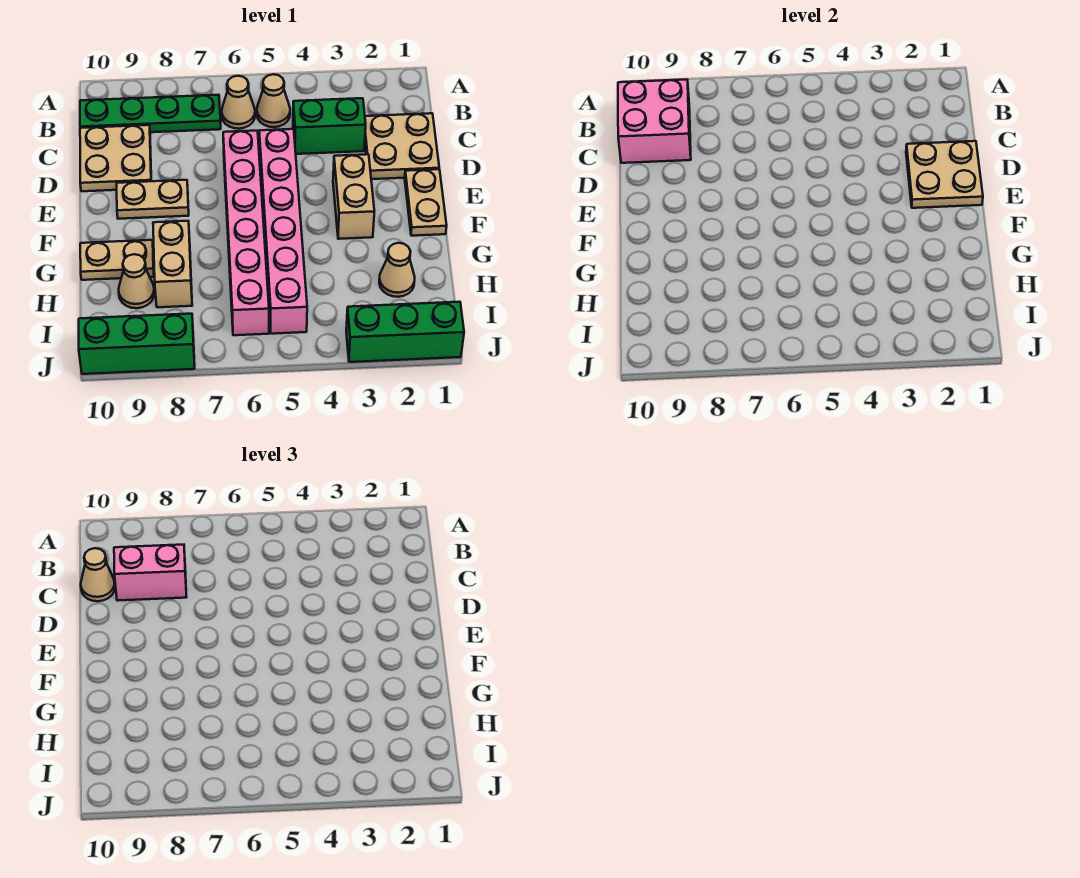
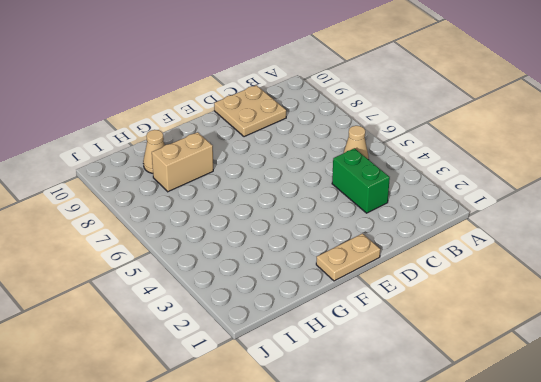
none -> tan cone B6 level 1
none -> green plate B7:B10 level 1
none -> tan plate C1:D2 level 1

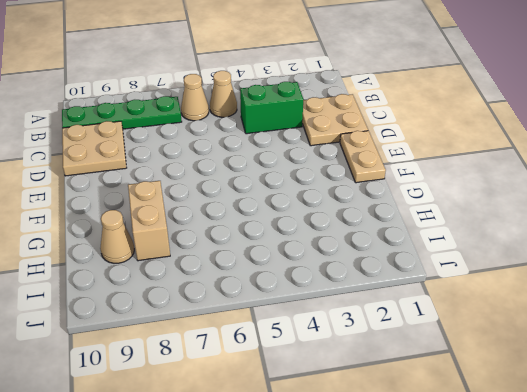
none -> pink brick D5:I5 level 1
none -> pink brick D6:I6 level 1
none -> tan brick E3:F3 level 1

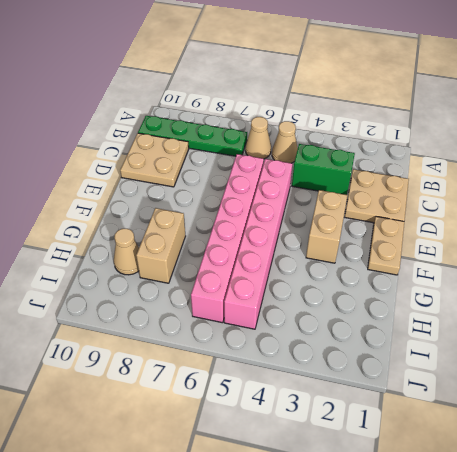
none -> tan plate E8:E9 level 1
none -> tan plate G9:G10 level 1
none -> tan cone H2 level 1

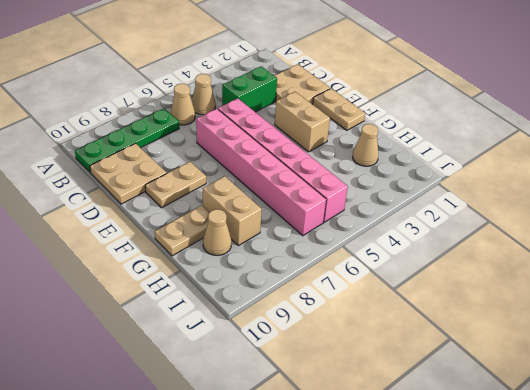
none -> green brick J1:J3 level 1
none -> green brick J8:J10 level 1
none -> pink brick B9:C10 level 2

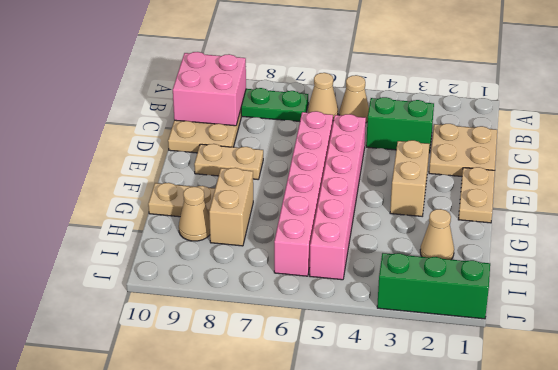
none -> green brick J8:J10 level 1
none -> tan plate D1:E2 level 2
none -> pink brick C8:C9 level 3

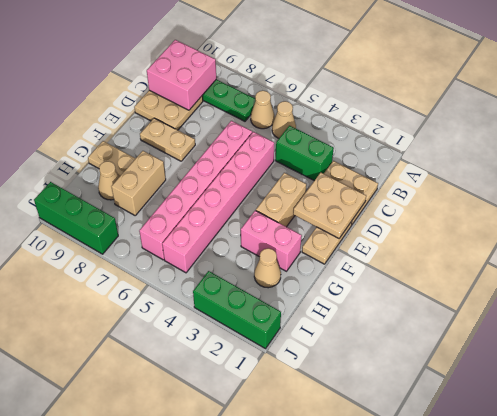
pink brick G2:G3 level 1 -> pink brick C8:C9 level 3
none -> tan cone C10 level 3

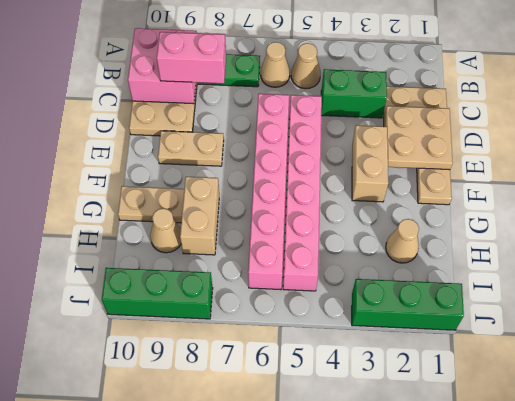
none -> tan cone C10 level 3

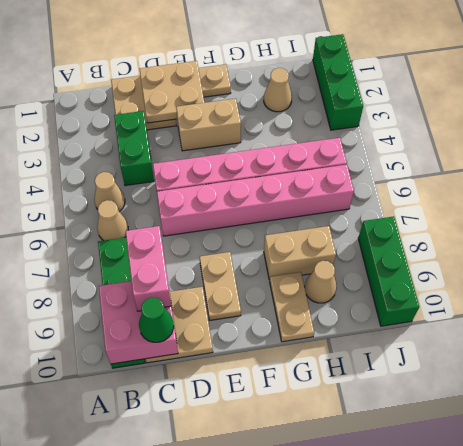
green cone C10 level 3 -> tan cone C10 level 3

